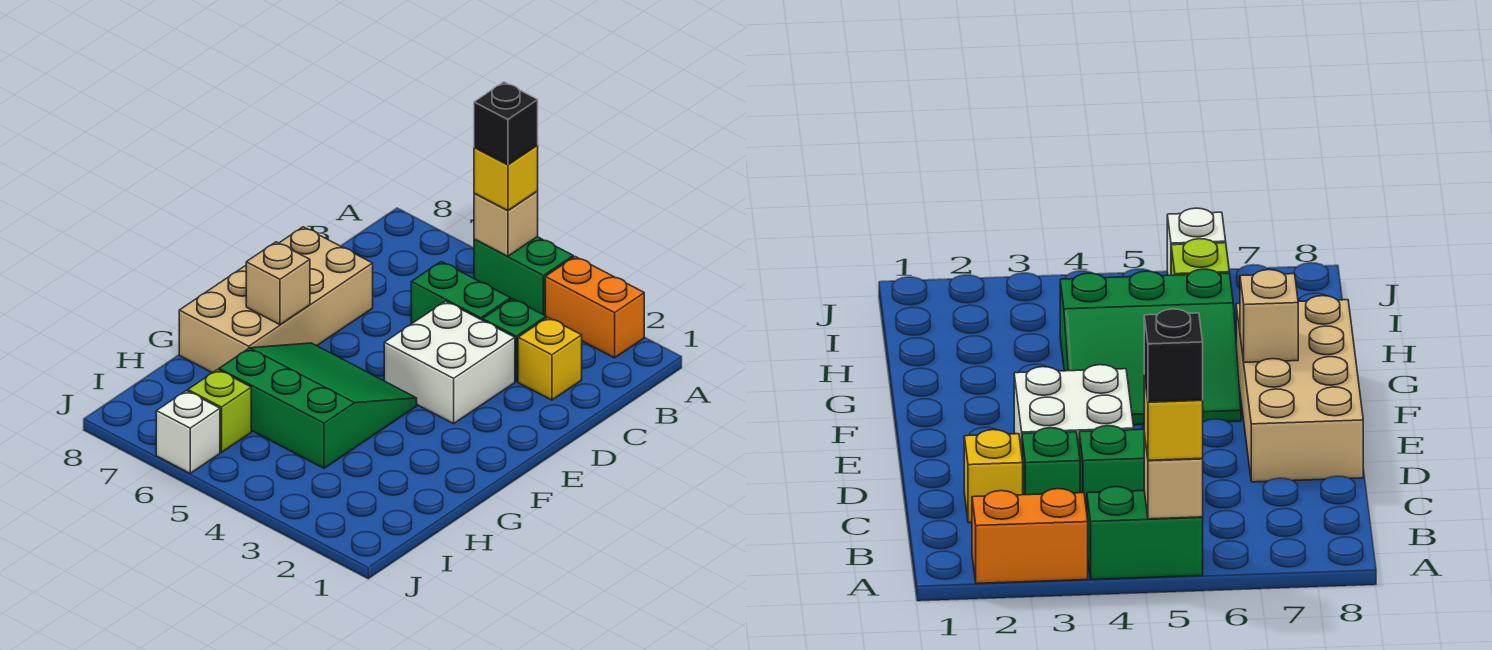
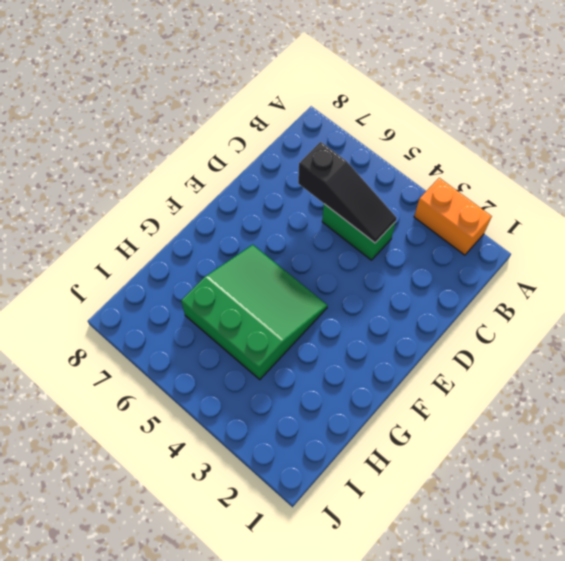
black slope C4:C6 level 2 top 6 -> none
none -> green brick A4:A5 level 1
none -> yellow brick C2 level 1
none -> green brick C3 level 1

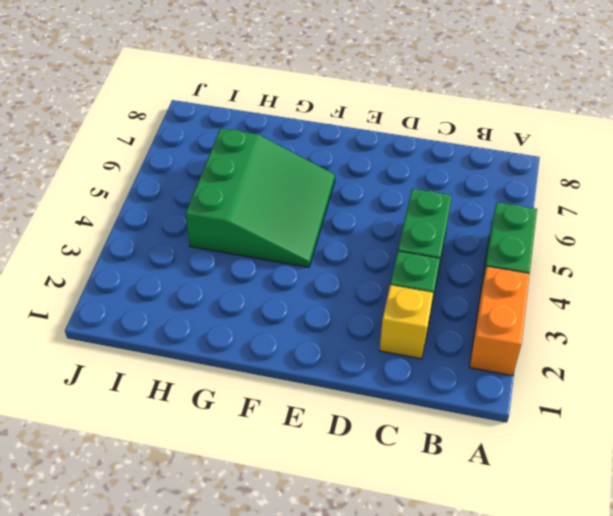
none -> white brick D3:E4 level 1
none -> tan brick D7:G8 level 1
none -> lime brick I6 level 1

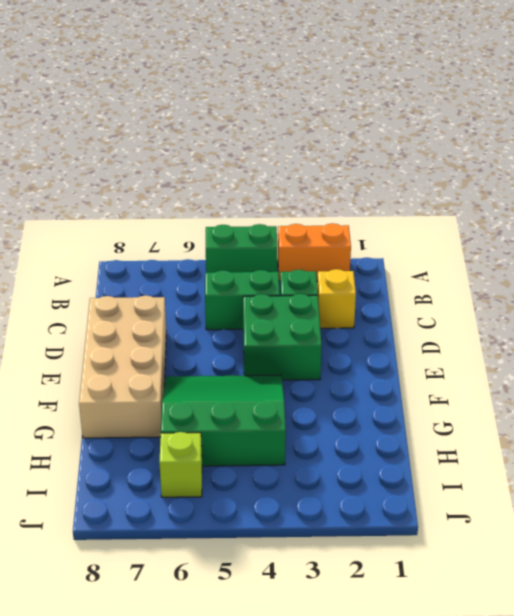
green brick D3:E4 level 1 -> white brick D3:E4 level 1
none -> white brick J6 level 1
none -> tan brick A5 level 2
none -> tan brick F7 level 2

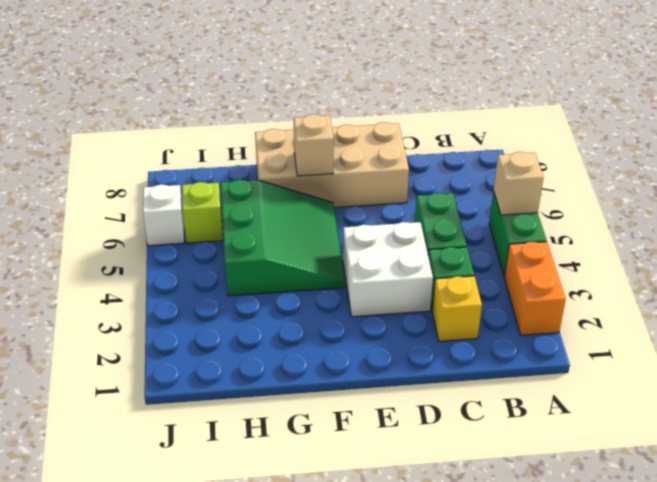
none -> yellow brick A5 level 3
none -> black brick A5 level 4

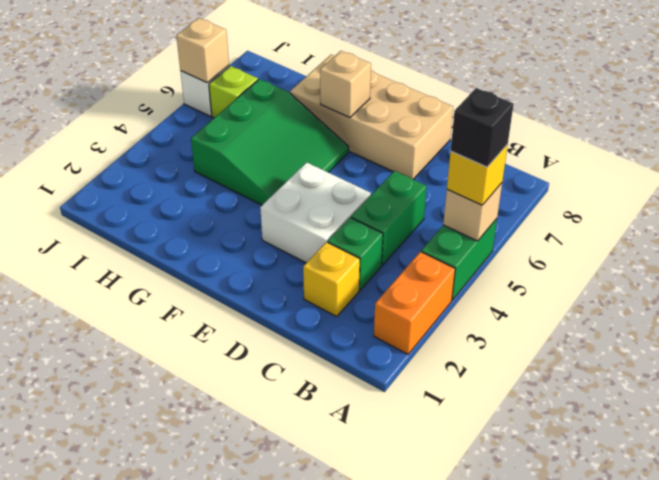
tan brick J6 level 2 -> none

